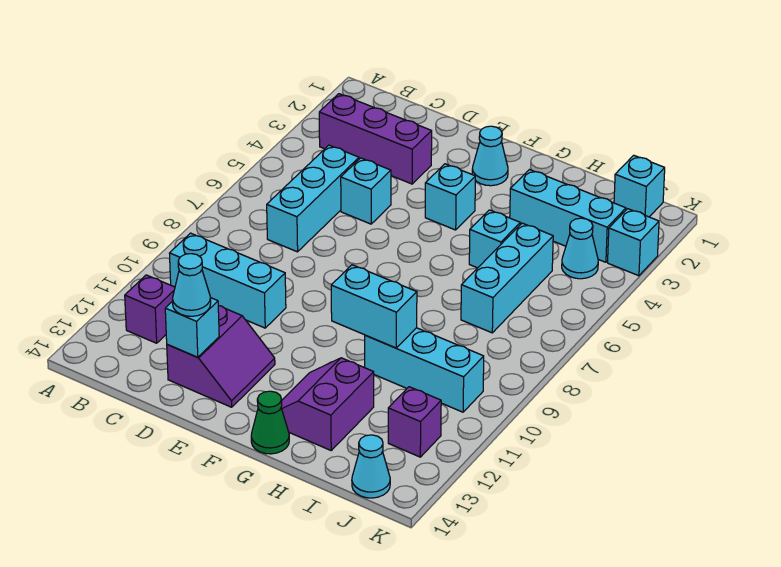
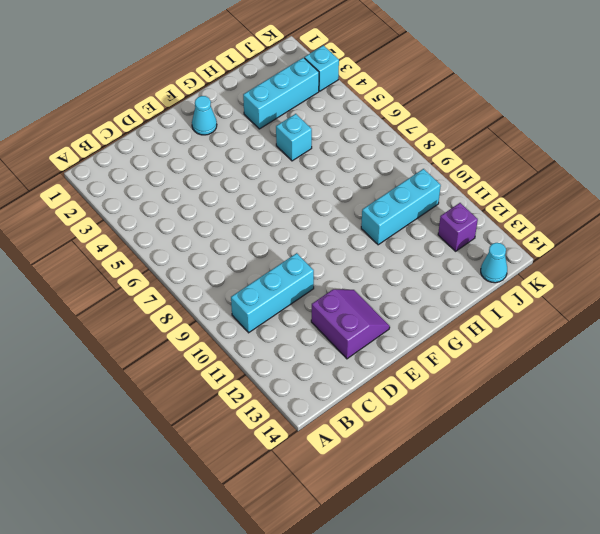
none -> purple brick B3:D3 level 1
none -> purple brick B12 level 1
none -> cyan brick C5:C7 level 1

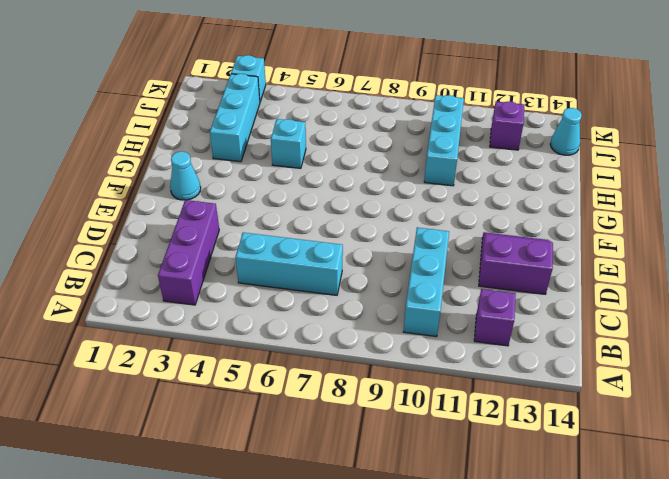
none -> cyan brick D5 level 1
none -> cyan brick F4 level 1
none -> purple slope G12:H13 level 1 top H

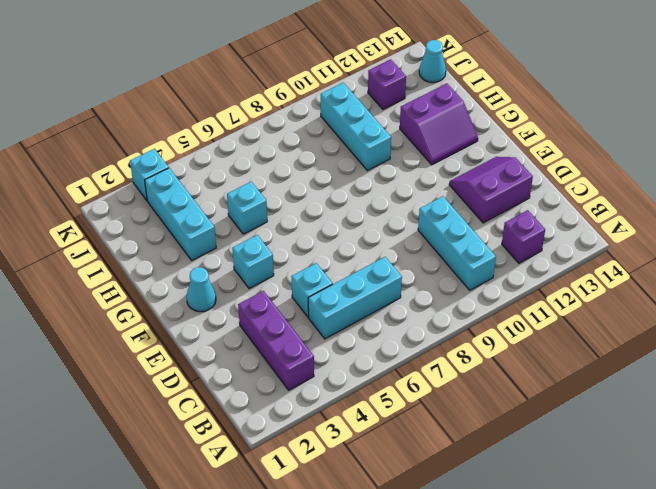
none -> green cone G14 level 1
none -> cyan brick I5:I7 level 1
none -> cyan brick J1 level 1

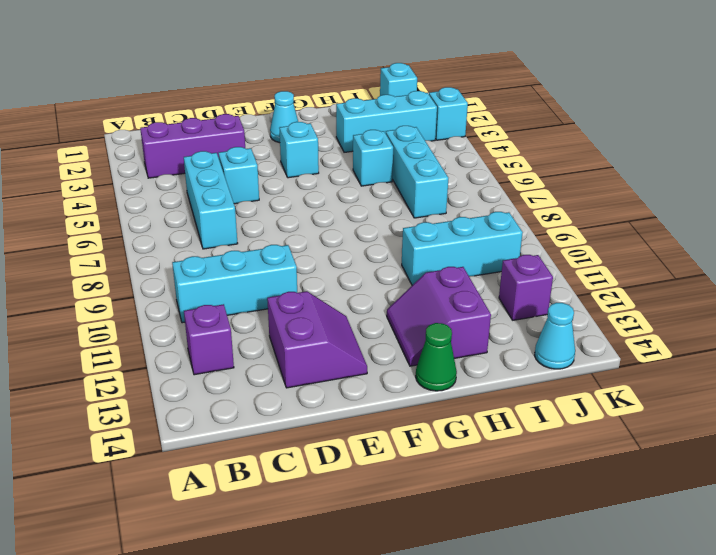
none -> cyan cone J4 level 1
none -> cyan brick D13 level 2
none -> cyan brick G10:H10 level 2

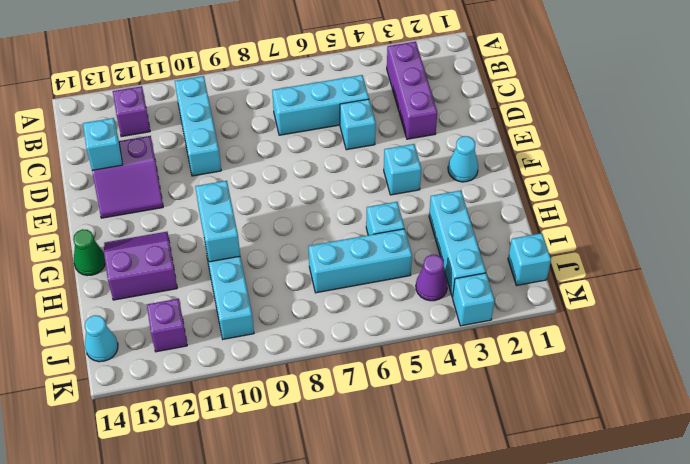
purple cone J4 level 1 -> cyan cone J4 level 1
none -> cyan cone D13 level 3

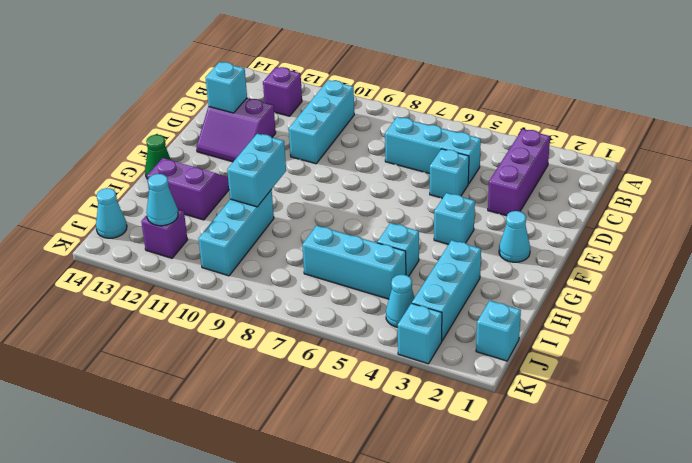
cyan cone J12 level 2 -> cyan cone D13 level 3

